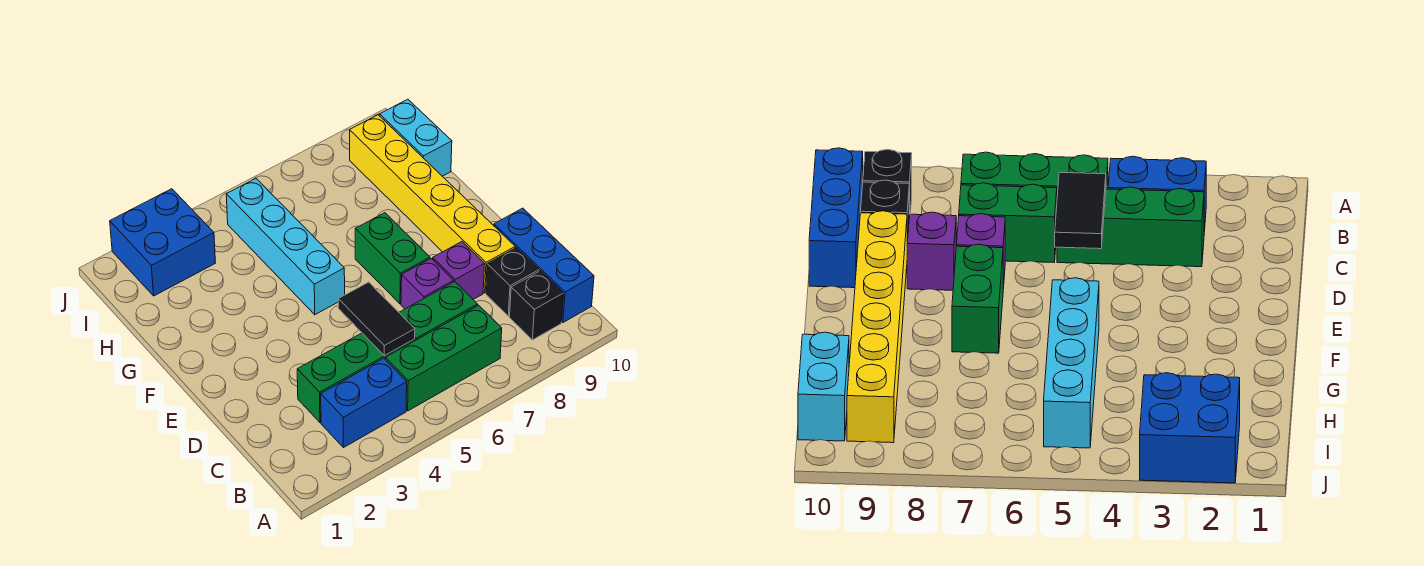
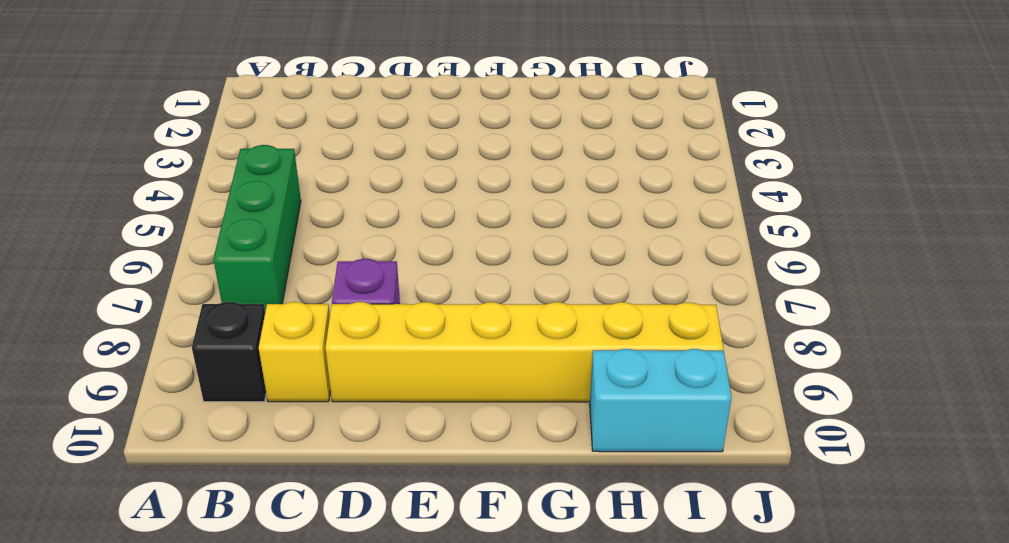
yellow brick C9 level 1 -> black brick C9 level 1
none -> blue brick B3:B4 level 1
none -> blue brick B10:D10 level 1
none -> green brick C3:C5 level 1

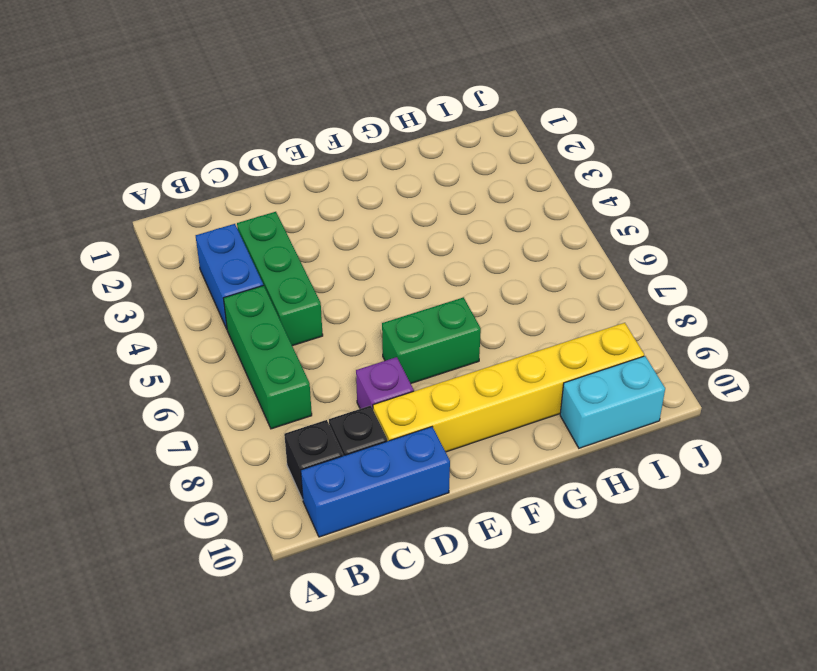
none -> green brick C6:C7 level 1
none -> purple brick D7 level 1
none -> cyan brick F5:I5 level 1

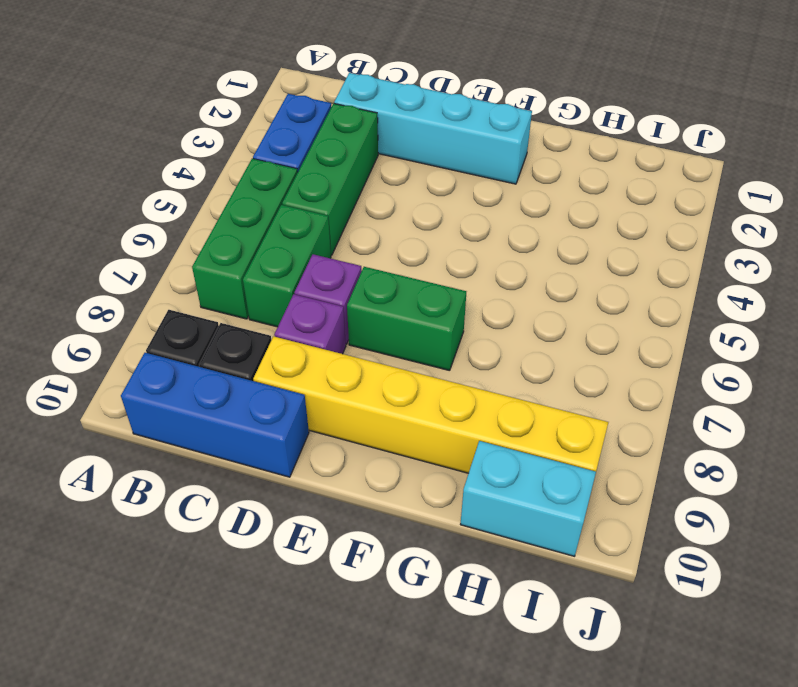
cyan brick C2:F2 level 1 -> cyan brick F5:I5 level 1
none -> blue brick I2:J3 level 1
none -> black tile C5:D5 level 2

